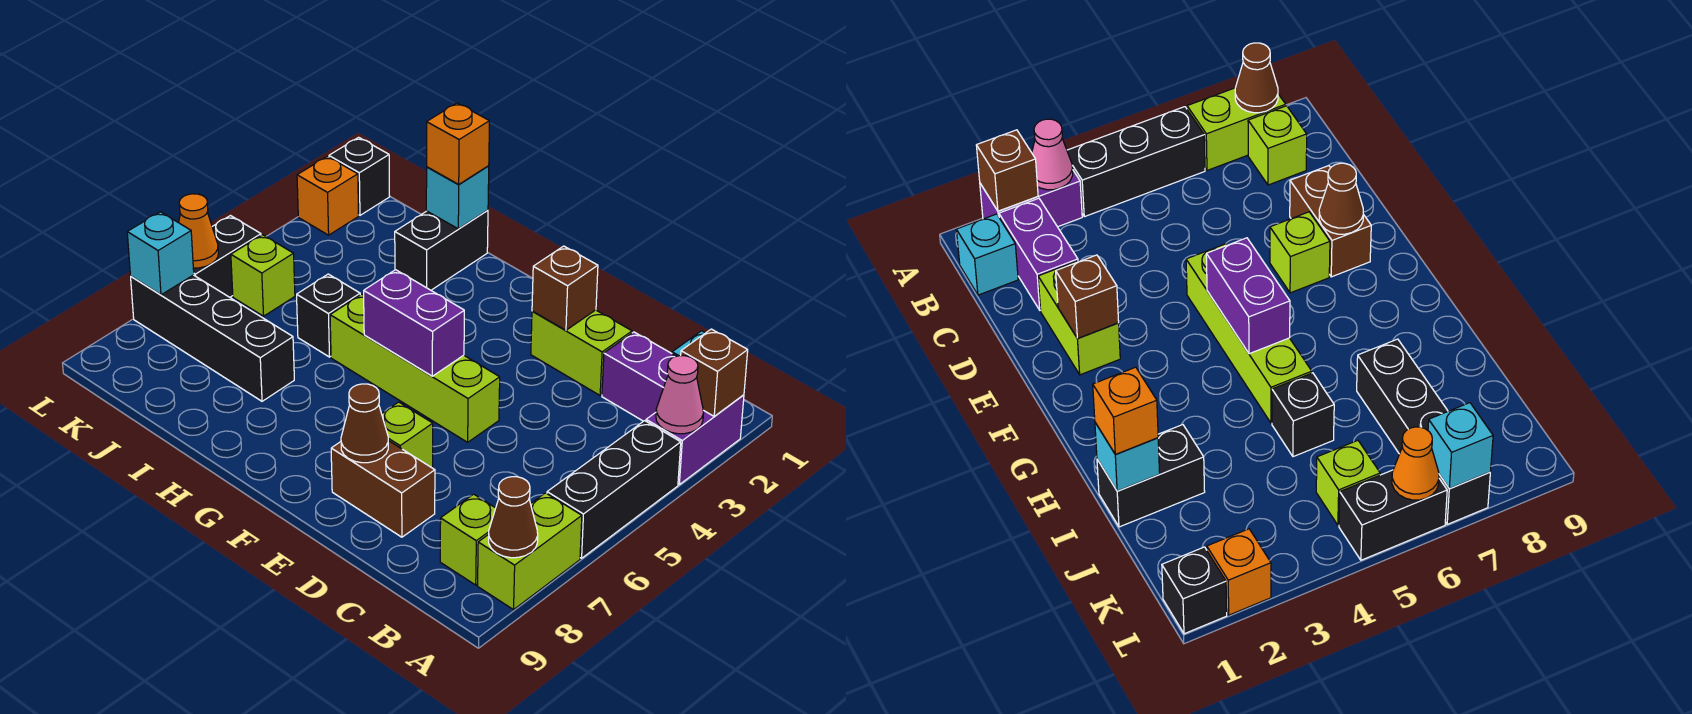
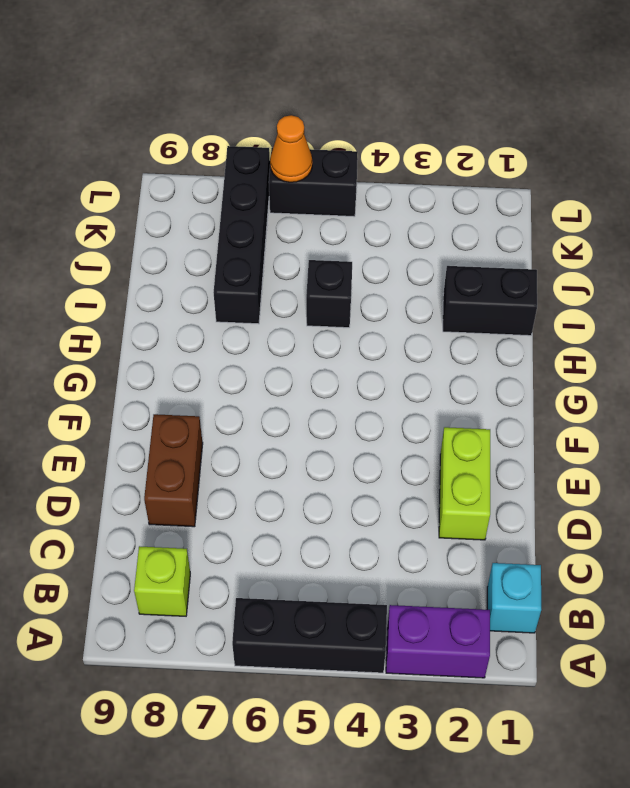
none -> lime brick A7:A8 level 1
none -> purple brick B2:C2 level 1
none -> lime brick E5:H5 level 1

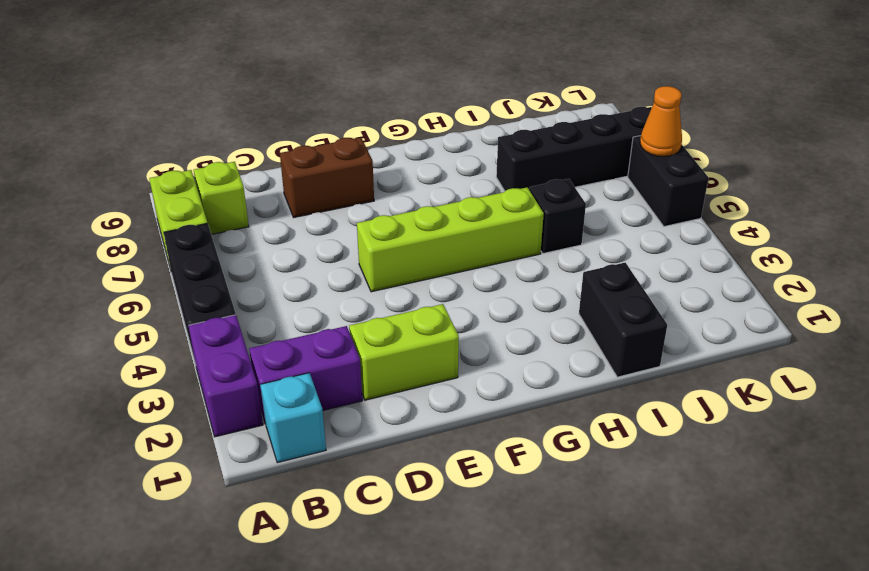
none -> lime brick E7 level 1
none -> lime brick K5 level 1
none -> black brick L1 level 1

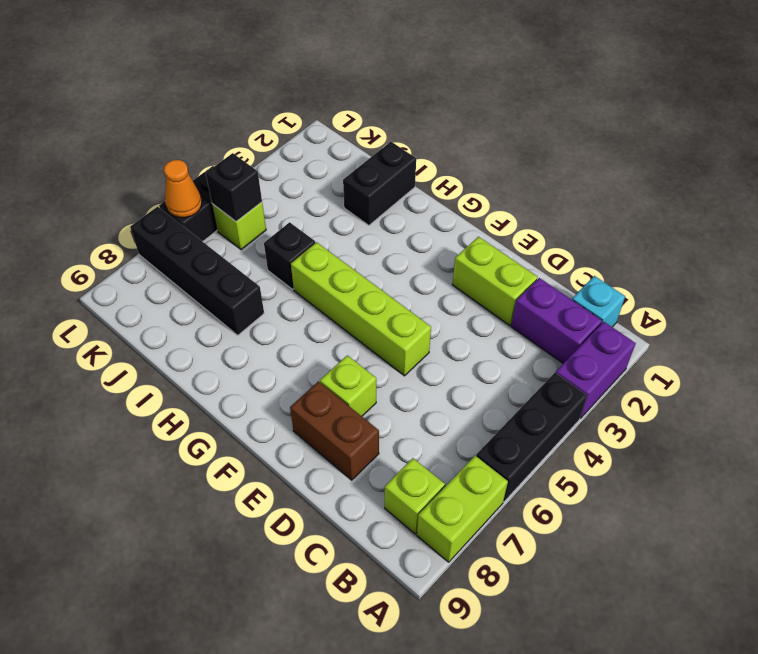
black brick K5 level 2 -> black brick L1 level 1
none -> orange brick L2 level 1
none -> brown brick A2 level 2
none -> pink cone A3 level 2

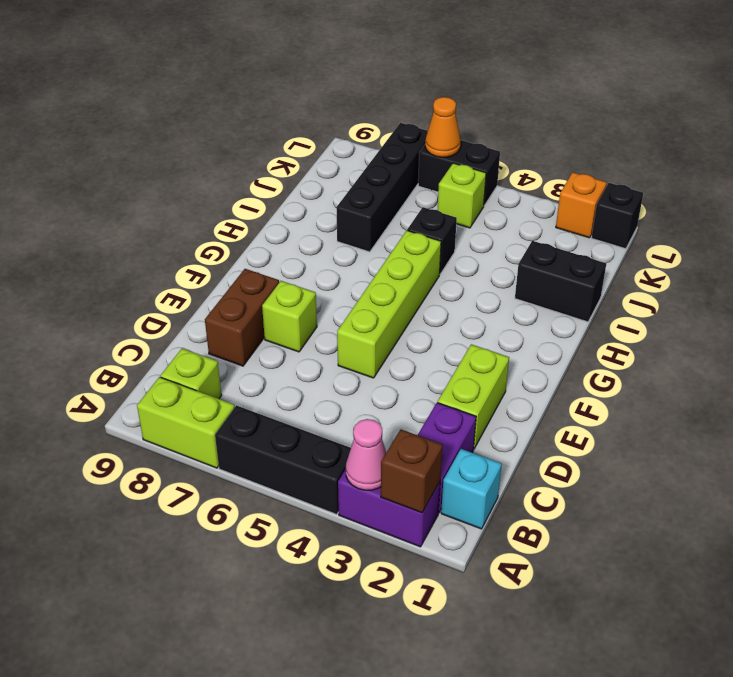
none -> brown cone A8 level 2
none -> brown brick E2 level 2
none -> brown cone E8 level 2

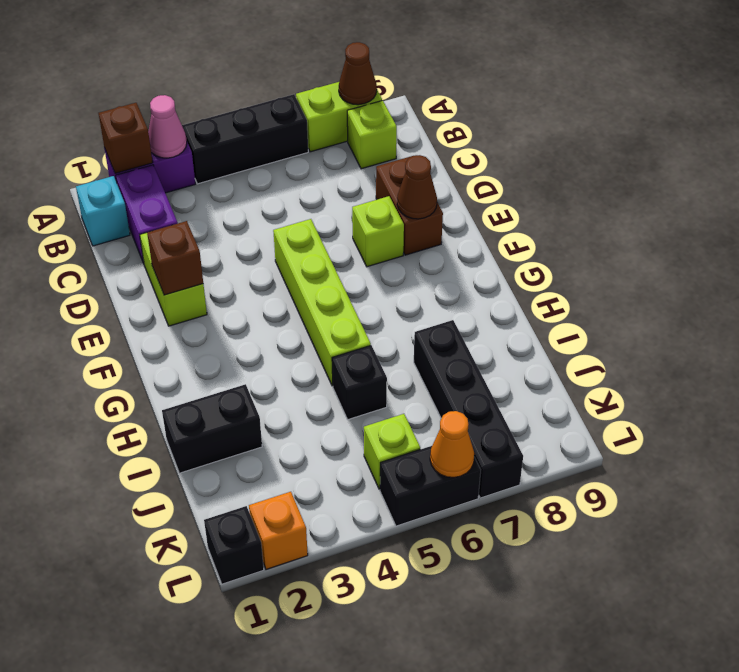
none -> purple brick F5:G5 level 2
none -> cyan brick I1 level 2
none -> cyan brick L7 level 2

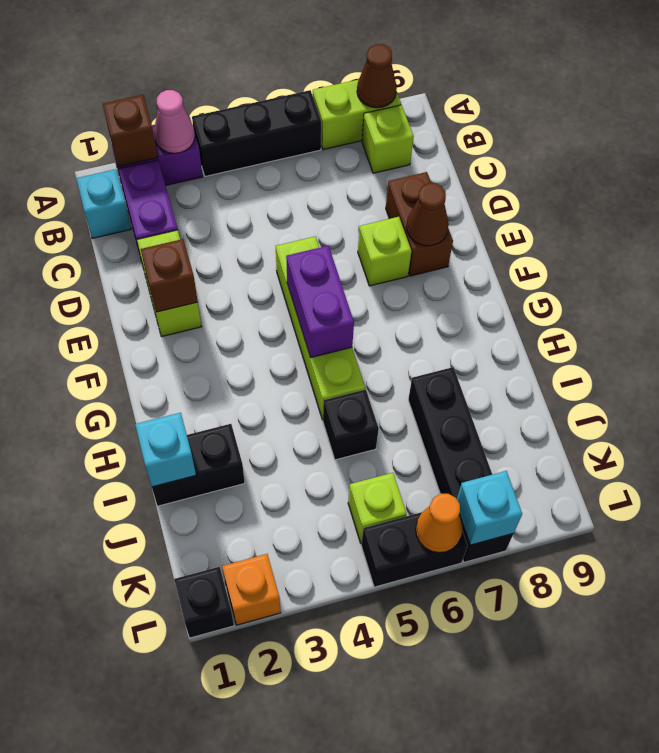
none -> orange brick I1 level 3

